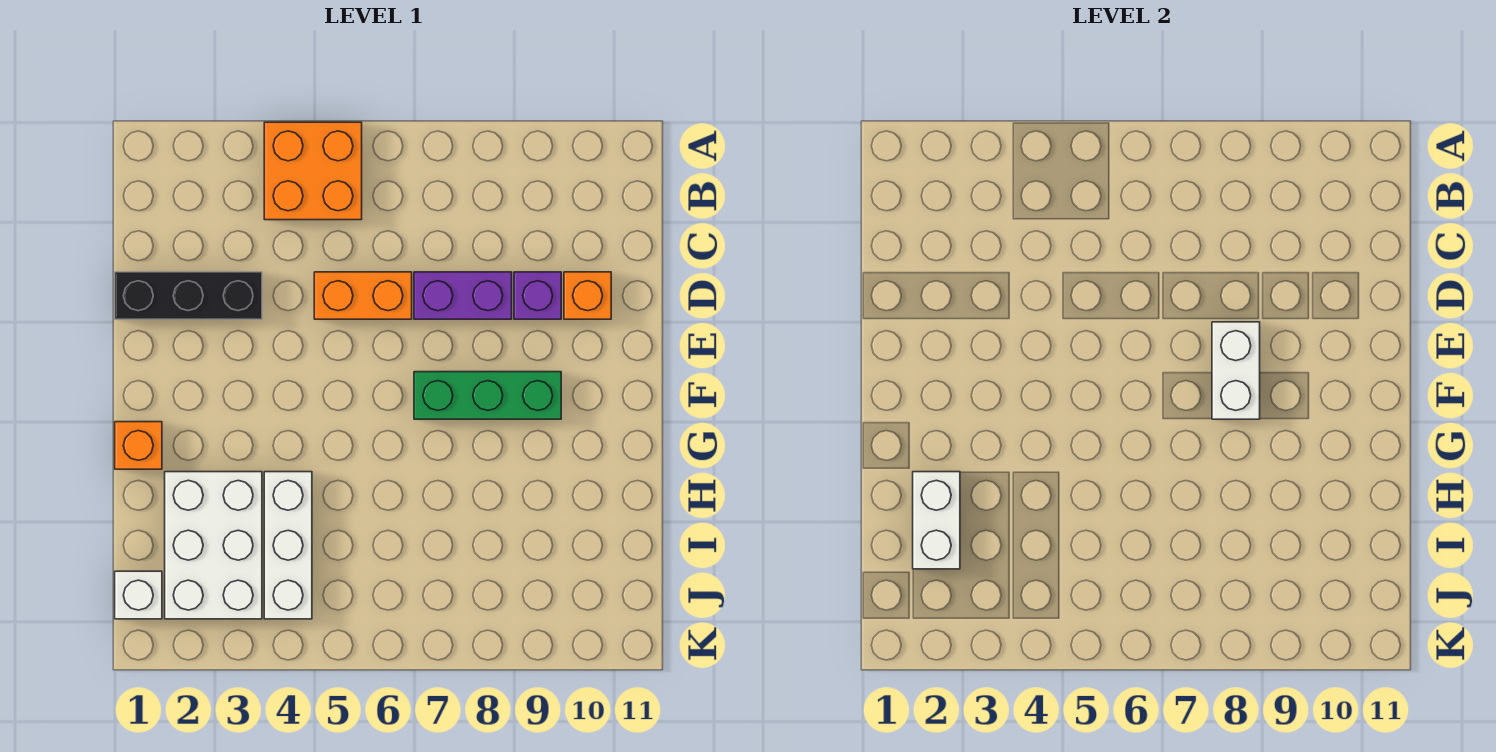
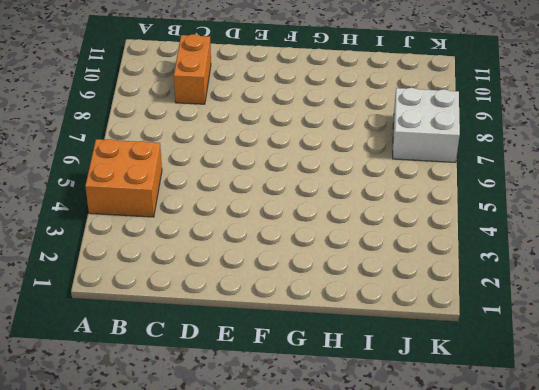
orange brick C9:C10 level 1 -> orange brick D5:D6 level 1
white brick J7:K8 level 1 -> none
none -> black brick D1:D3 level 1
none -> purple brick D7:D8 level 1
none -> purple brick D9 level 1

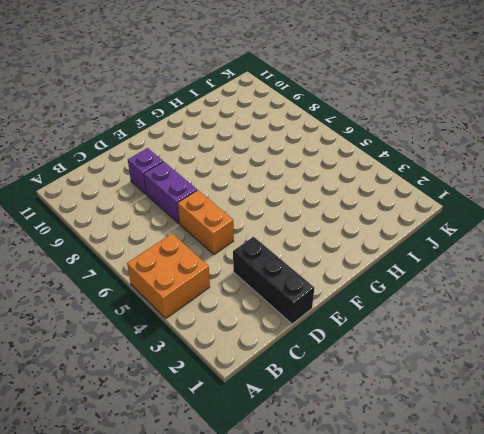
none -> orange brick D10 level 1
none -> green brick F7:F9 level 1
none -> orange brick G1 level 1

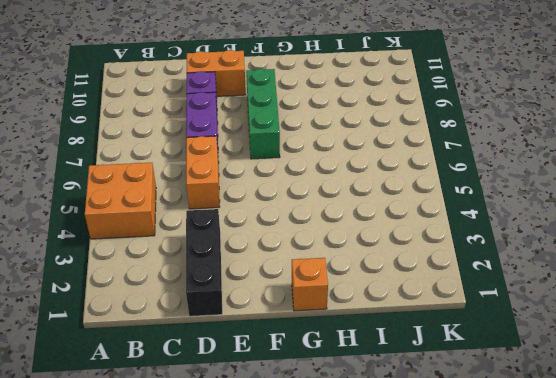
orange brick D10:E10 level 1 -> orange brick D10 level 1
none -> white brick H2:J3 level 1
none -> white brick H4:J4 level 1
none -> white brick J1 level 1

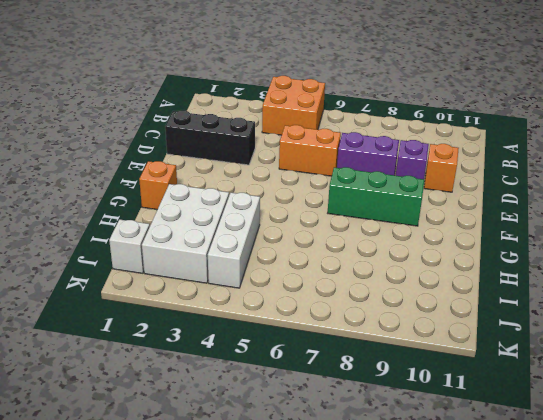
none -> white brick E8:F8 level 2
none -> white brick H2:I2 level 2

